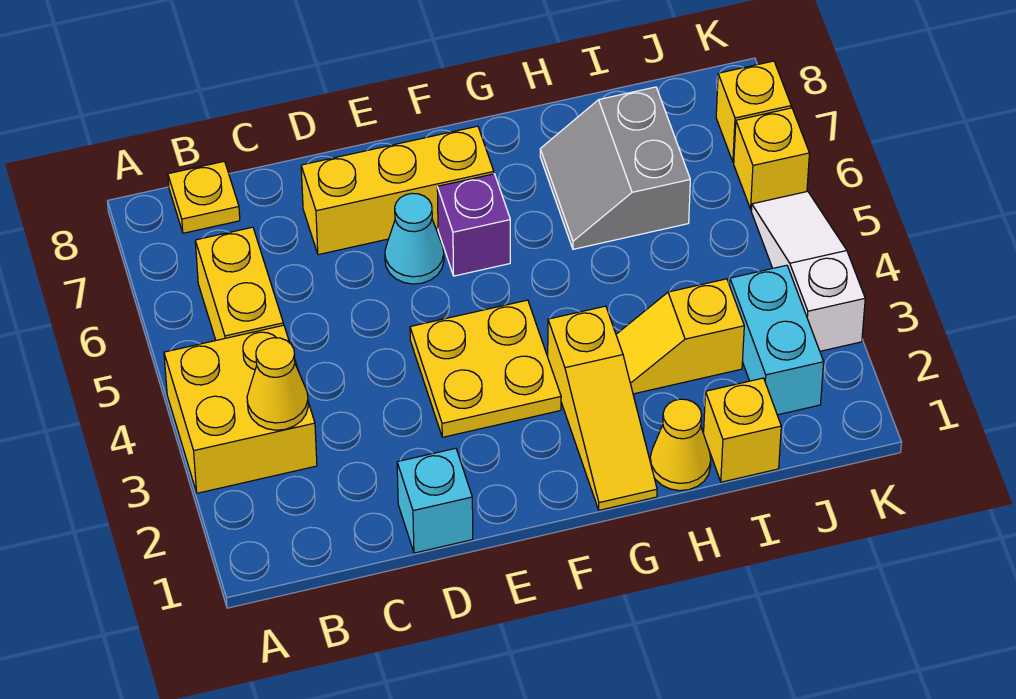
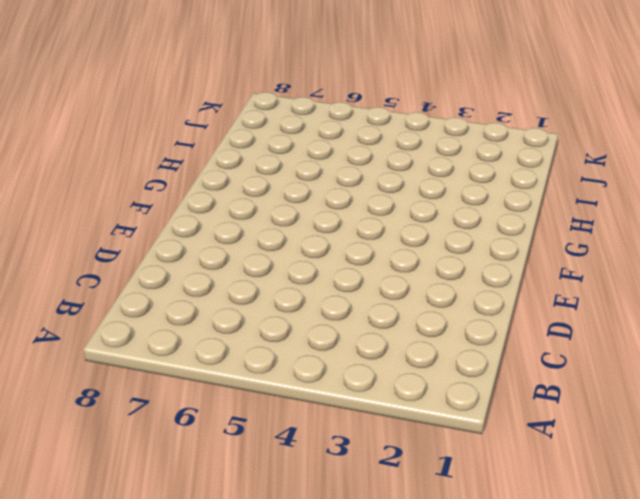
none -> yellow brick A3:B4 level 1
none -> yellow brick B5:B6 level 1
none -> yellow plate B8 level 1

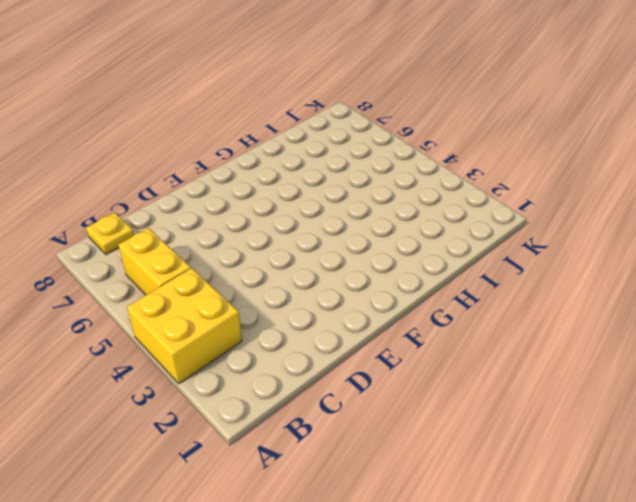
none -> cyan brick D1 level 1
none -> yellow brick D7:F7 level 1
none -> yellow plate E3:F4 level 1

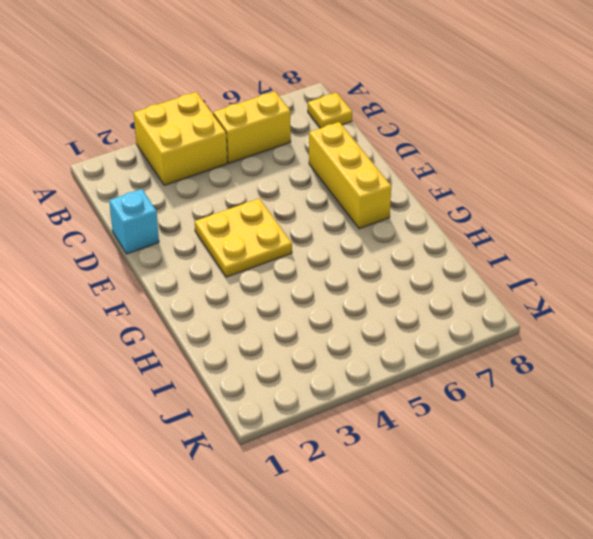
none -> cyan cone E6 level 1
none -> purple brick F6 level 1
none -> yellow slope G1:G3 level 1 top 3

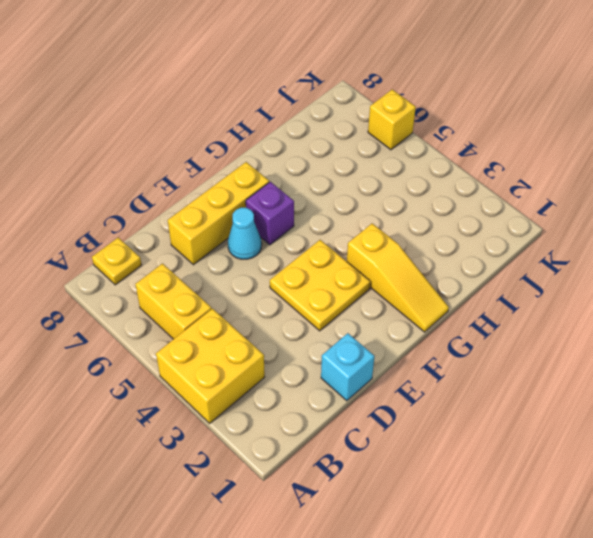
none -> yellow cone H1 level 1
none -> yellow slope H3:I3 level 1 top I
none -> grey slope H6:I7 level 1 top I

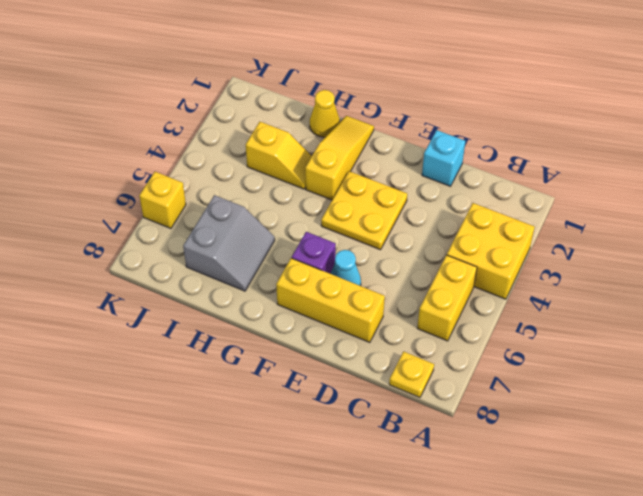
none -> yellow brick I1 level 1
none -> cyan brick J2:J3 level 1
none -> white slope K3:K5 level 1 top 3

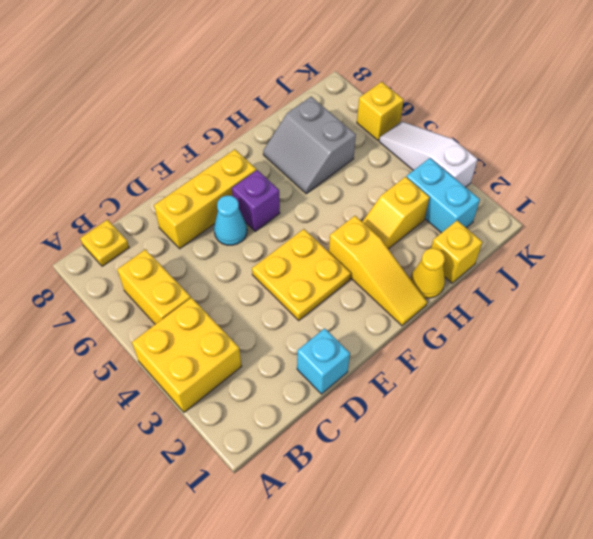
none -> yellow brick K7 level 1
none -> yellow cone B3 level 2

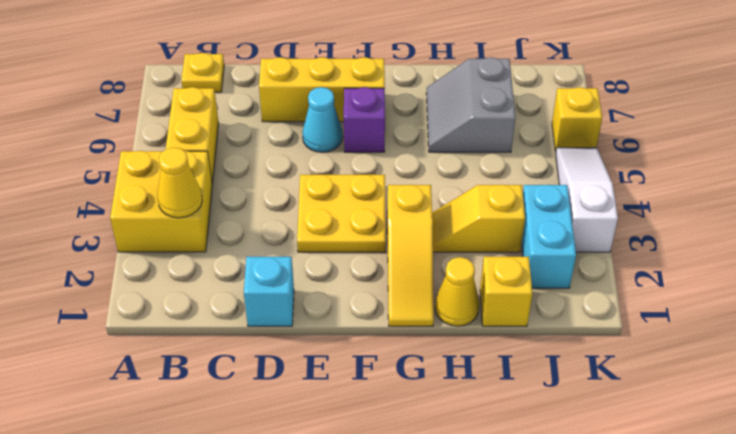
none -> yellow brick K7 level 1

